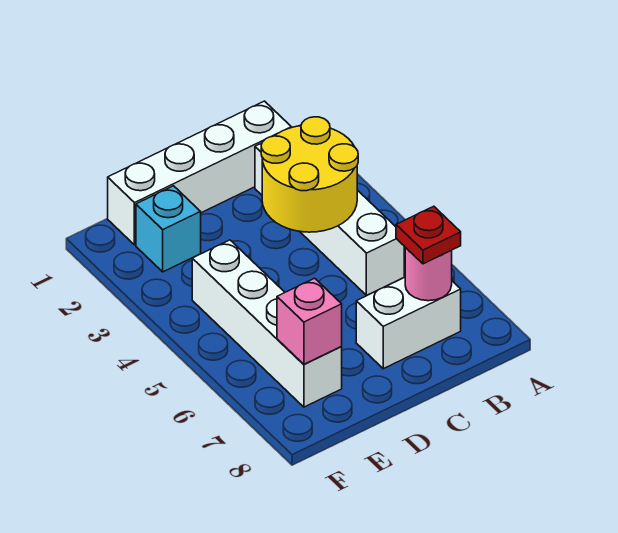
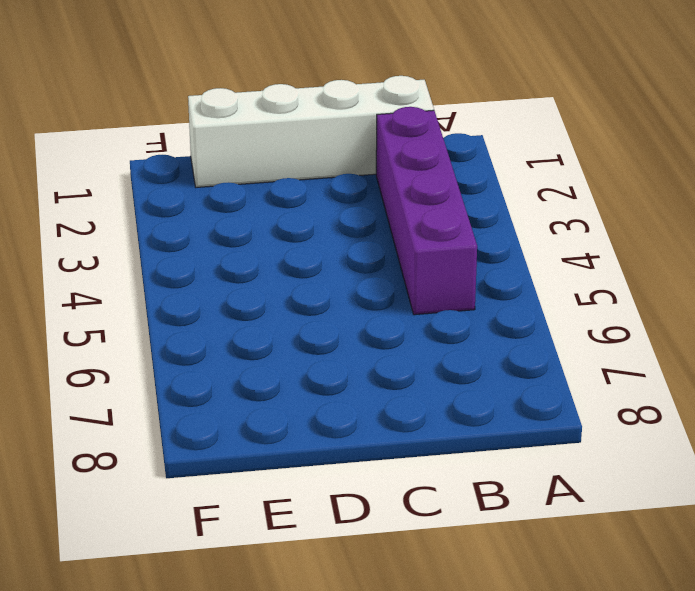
purple brick B2:B5 level 1 -> white brick B2:B5 level 1
none -> white brick B7:C7 level 1
none -> cyan brick E2 level 1

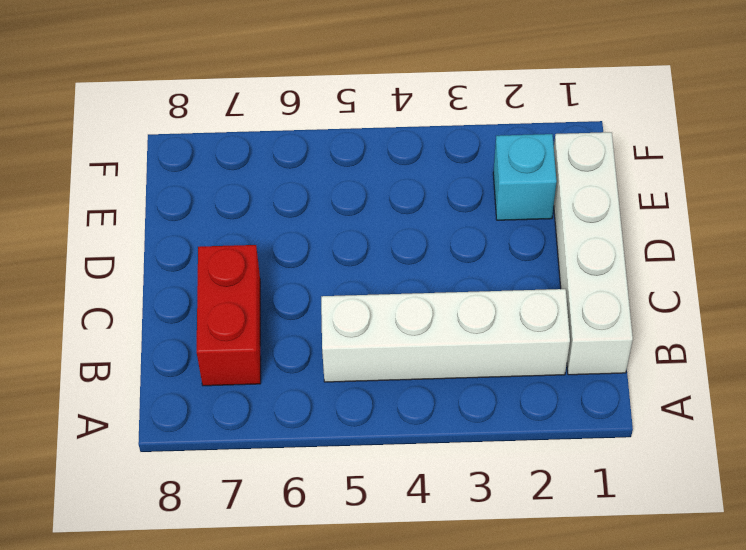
red brick B7:C7 level 1 -> white brick B7:C7 level 1
none -> white brick E4:E7 level 1
none -> yellow round brick B3:C4 level 2

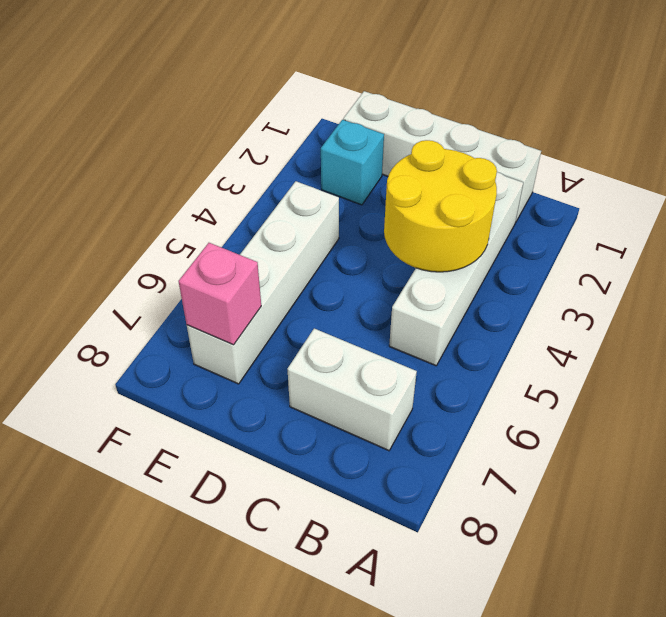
none -> pink round brick B7 level 2
none -> red plate B7 level 3

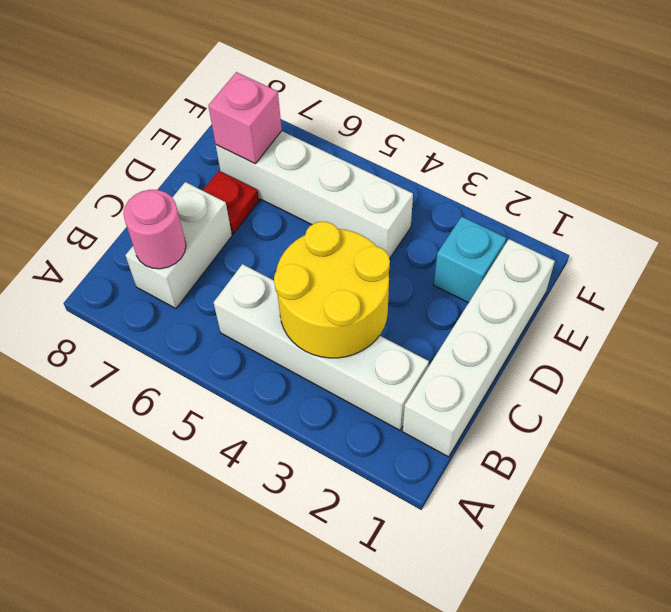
red plate D7 level 1 -> red plate B7 level 3

